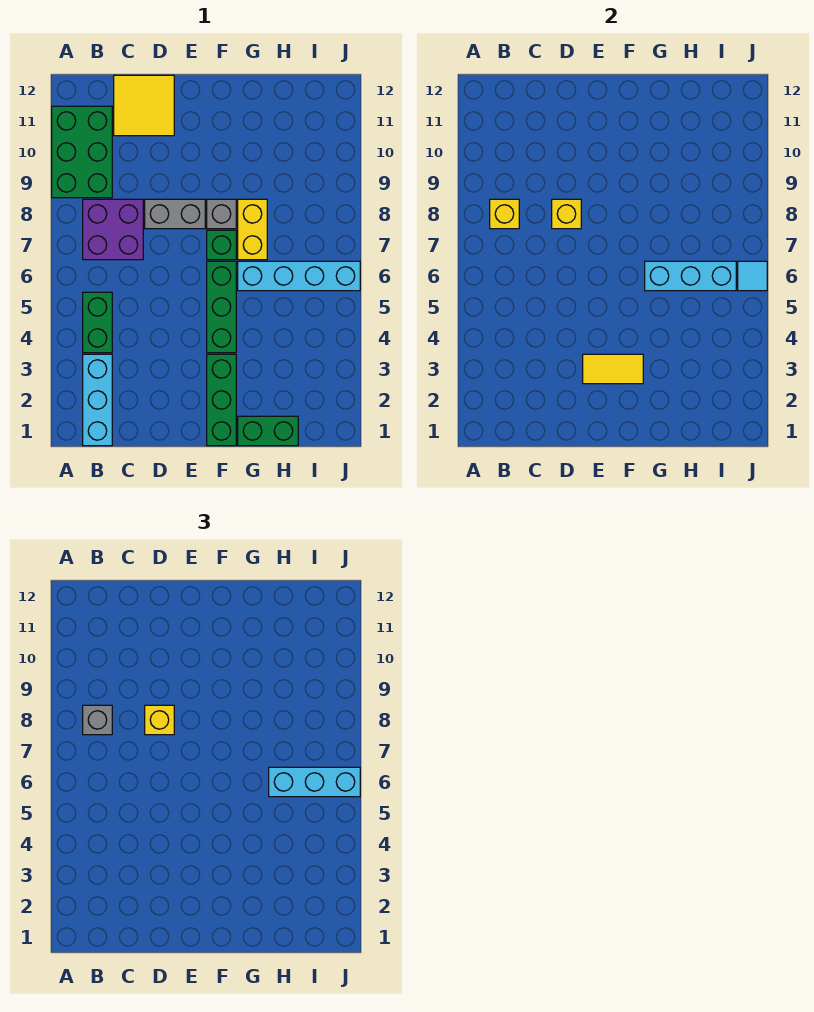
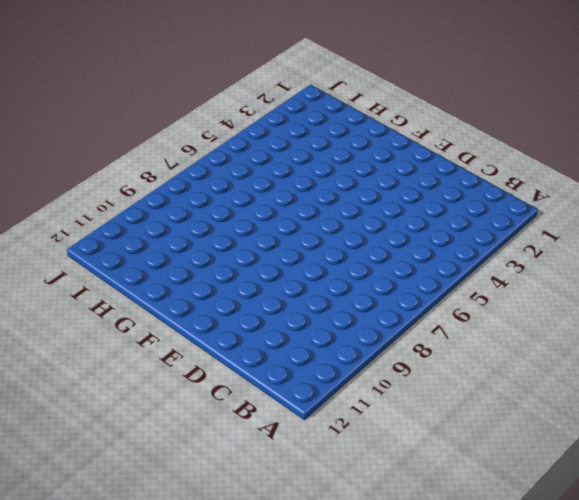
none -> green brick A9:B11 level 1
none -> cyan brick B1:B3 level 1
none -> green brick B4:B5 level 1

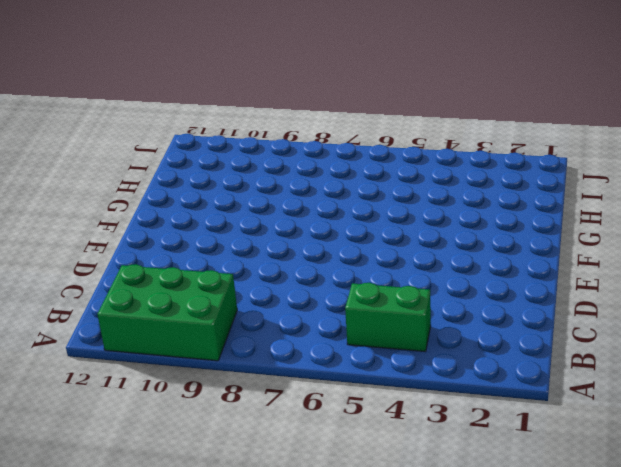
none -> cyan brick B1:B3 level 1
none -> purple brick B7:C8 level 1
none -> yellow tile C11:D12 level 1

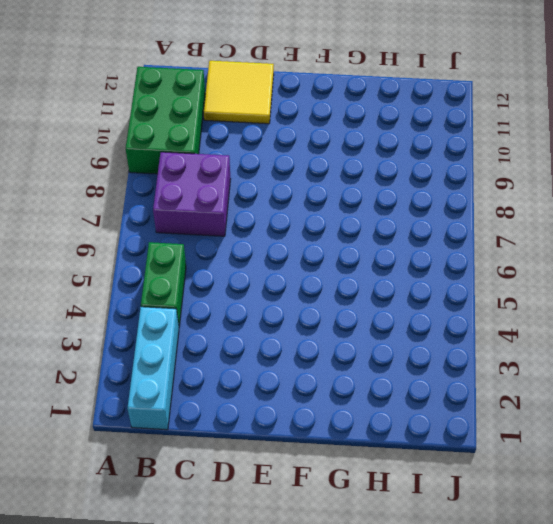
none -> grey brick D8:E8 level 1
none -> green brick F1:F3 level 1
none -> green brick F4:F6 level 1

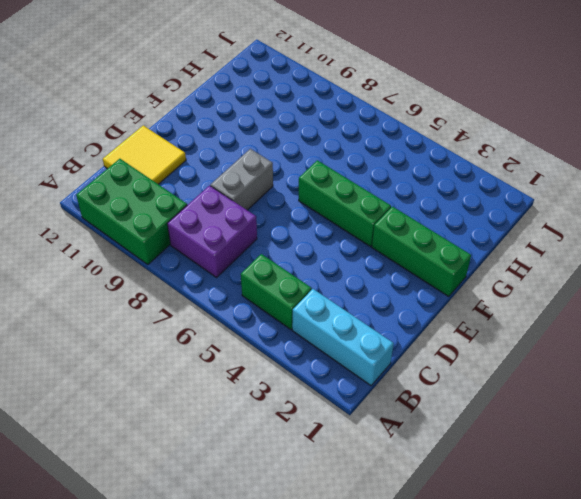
none -> green brick F7 level 1
none -> grey brick F8 level 1
none -> green brick G1:H1 level 1

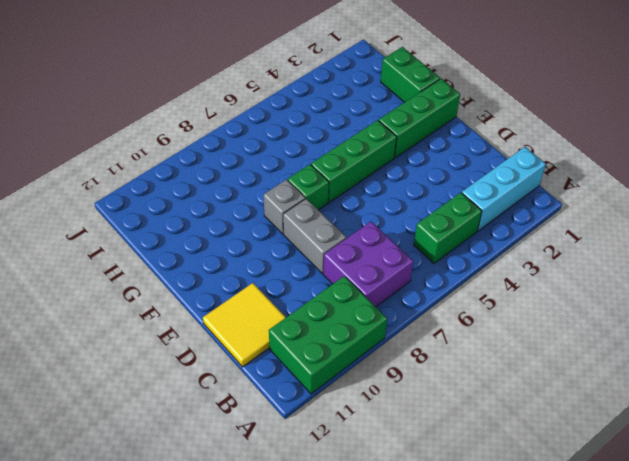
none -> cyan brick G6:J6 level 1
none -> yellow brick G7:G8 level 1
none -> yellow brick B8 level 2

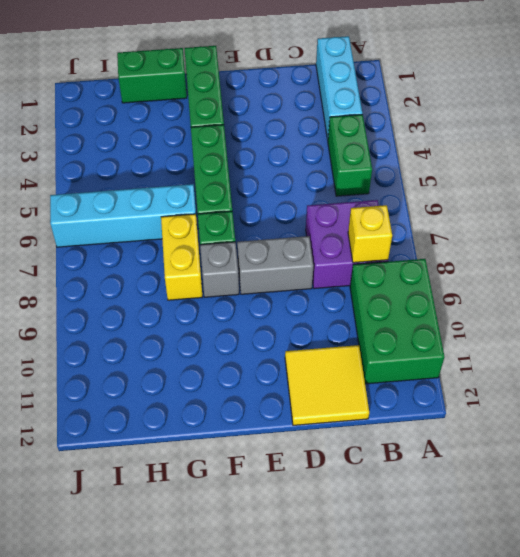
none -> yellow brick D8 level 2
none -> yellow tile E3:F3 level 2
none -> cyan brick G6:I6 level 2

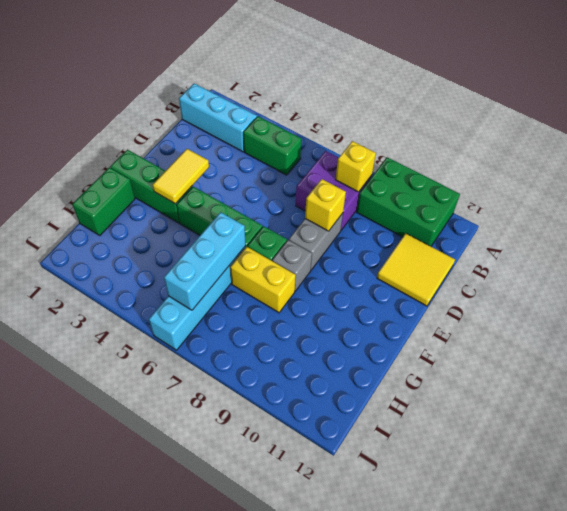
none -> cyan tile J6 level 2
none -> grey brick B8 level 3
none -> yellow brick D8 level 3

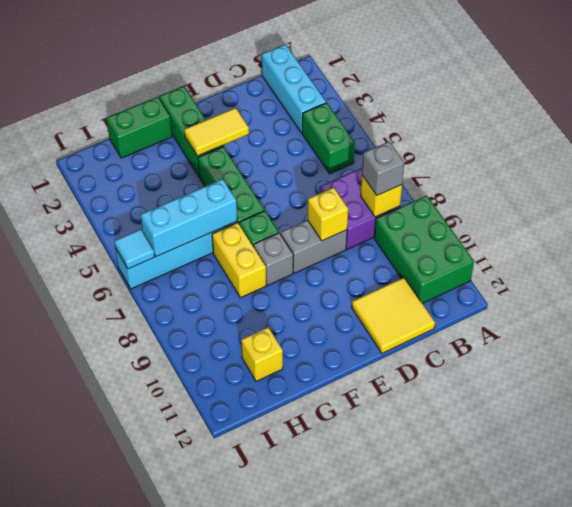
yellow brick H11 level 1 -> yellow brick D8 level 3
none -> cyan brick H6:J6 level 3

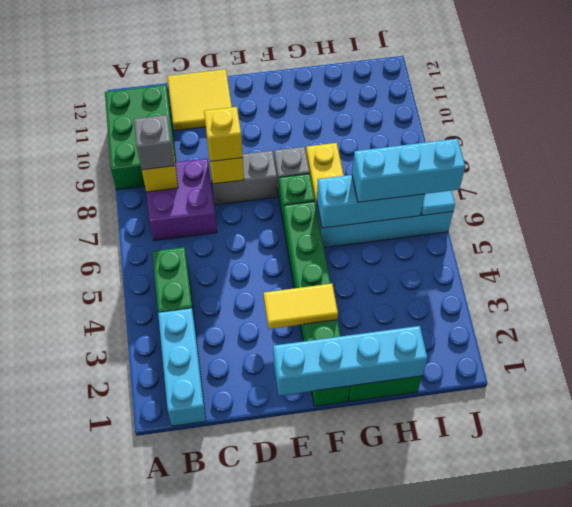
cyan brick E1:H1 level 2 -> none

